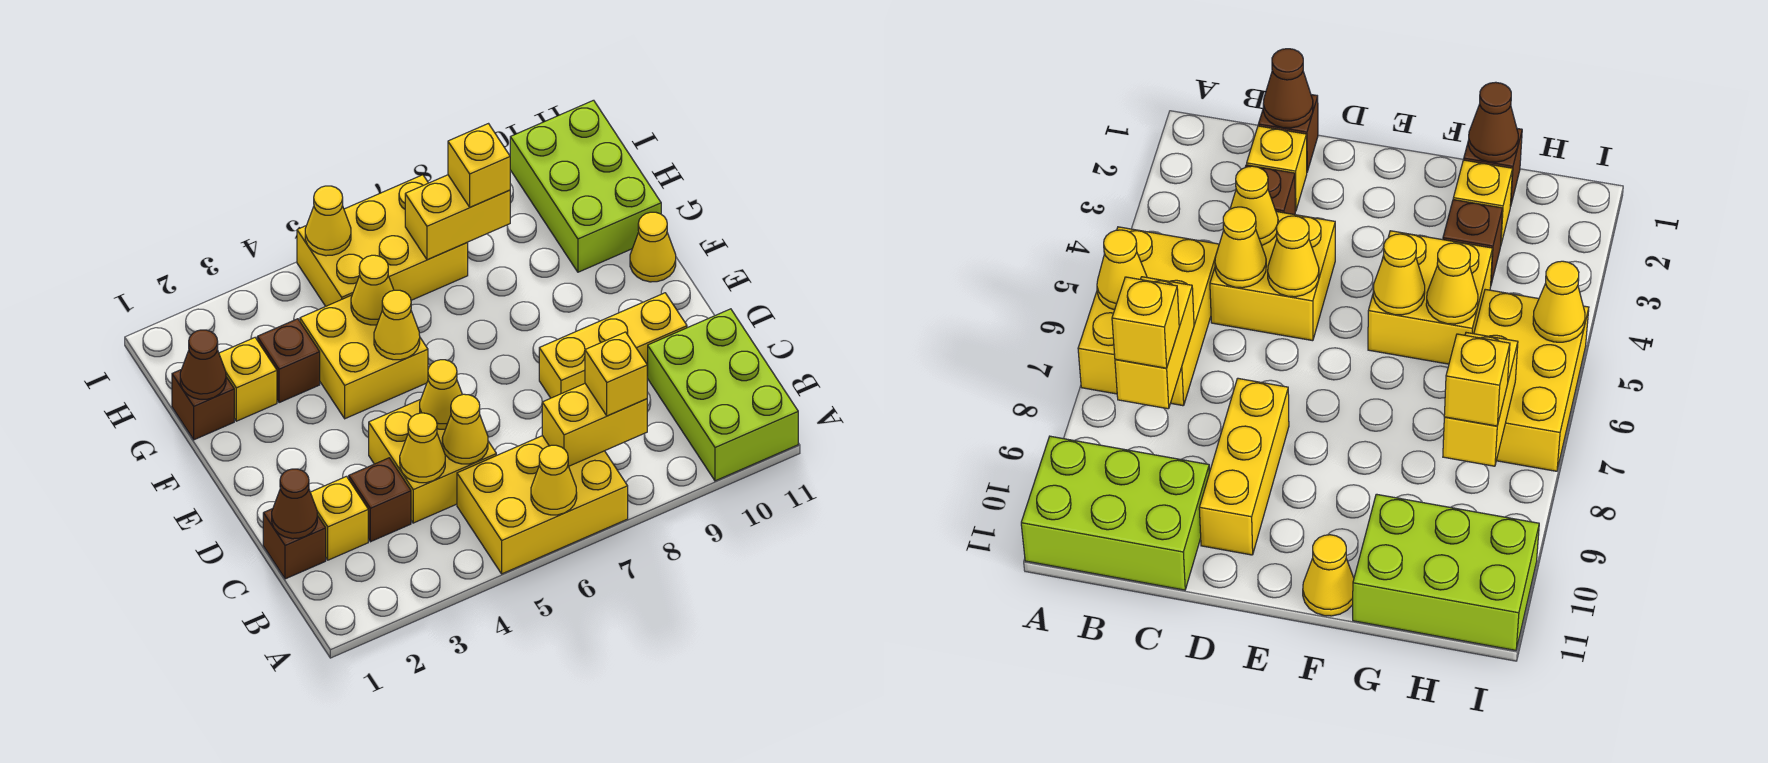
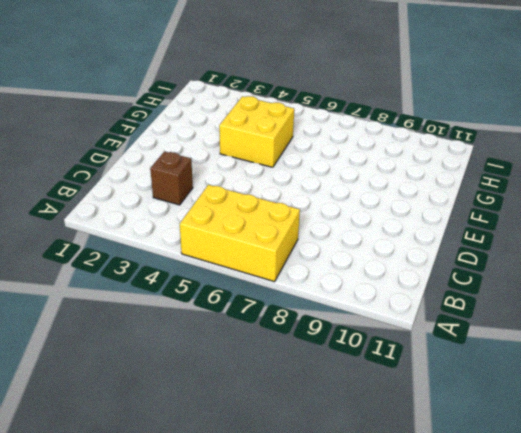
none -> lime brick A10:C11 level 1
none -> brown brick C1 level 1
none -> yellow brick C2 level 1

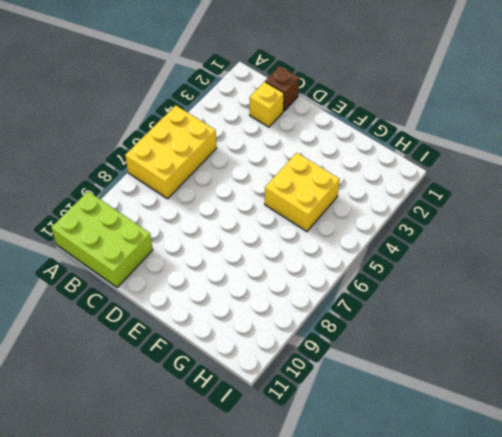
none -> brown brick C3 level 1
none -> yellow brick C4:D5 level 1
none -> yellow brick D8:D10 level 1

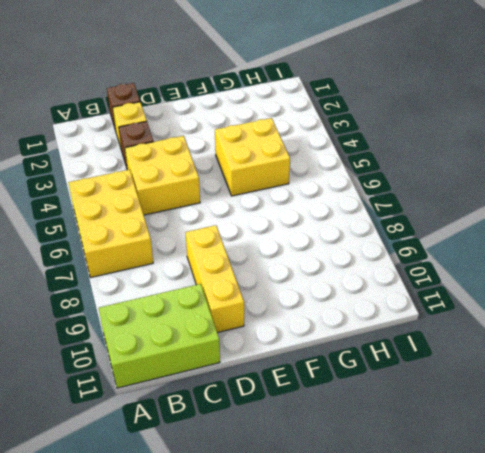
none -> yellow cone F11 level 1
none -> brown brick G1 level 1
none -> yellow brick G2 level 1

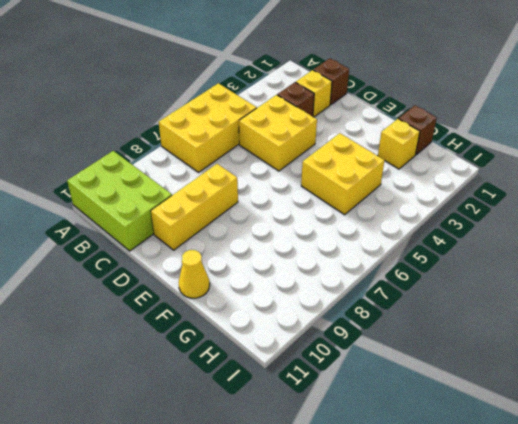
none -> brown brick G3 level 1
none -> lime brick G10:I11 level 1
none -> yellow brick H5:I7 level 1

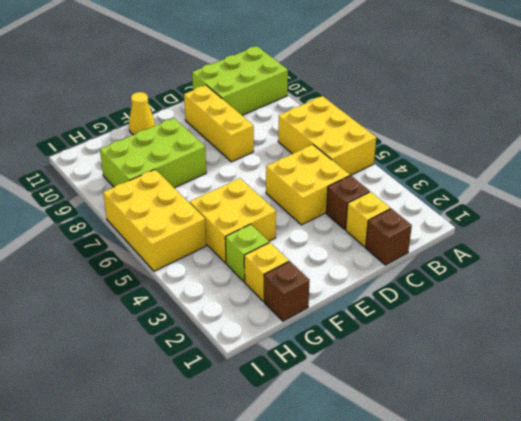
lime brick F8:H9 level 1 -> lime brick G10:I11 level 1
lime brick G3 level 1 -> brown brick G3 level 1
none -> yellow cone A6 level 2
none -> yellow brick B7:B8 level 2
none -> brown cone C1 level 2

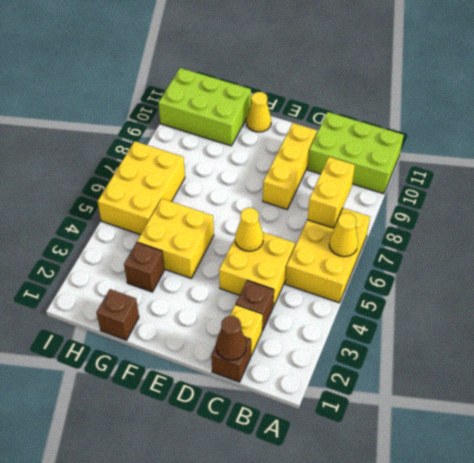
none -> yellow brick G2 level 1
none -> yellow cone C4 level 2
none -> yellow cone C5 level 2

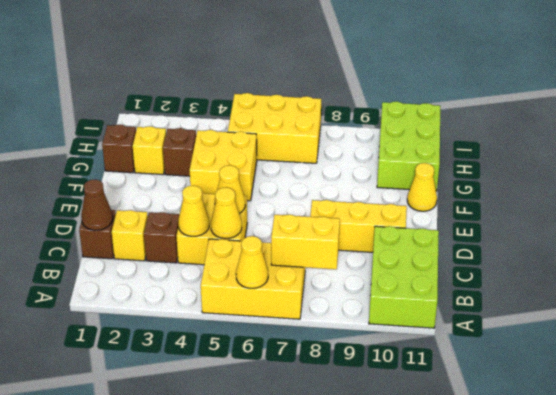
none -> yellow cone F5 level 2
none -> brown cone G1 level 2
none -> yellow cone G5 level 2

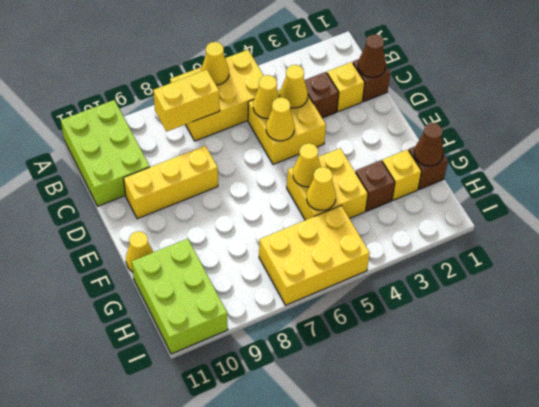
none -> yellow brick H7:H8 level 2
none -> yellow cone I5 level 2
none -> yellow brick B8 level 3

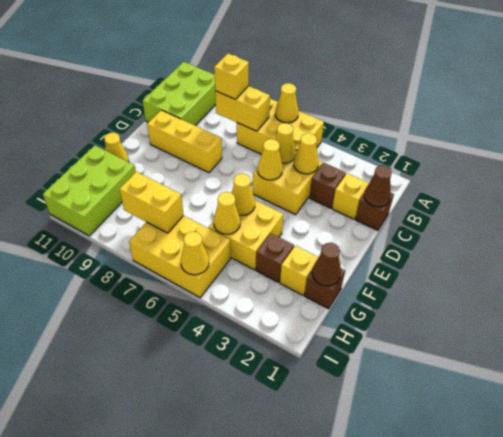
none -> yellow brick H8 level 3

